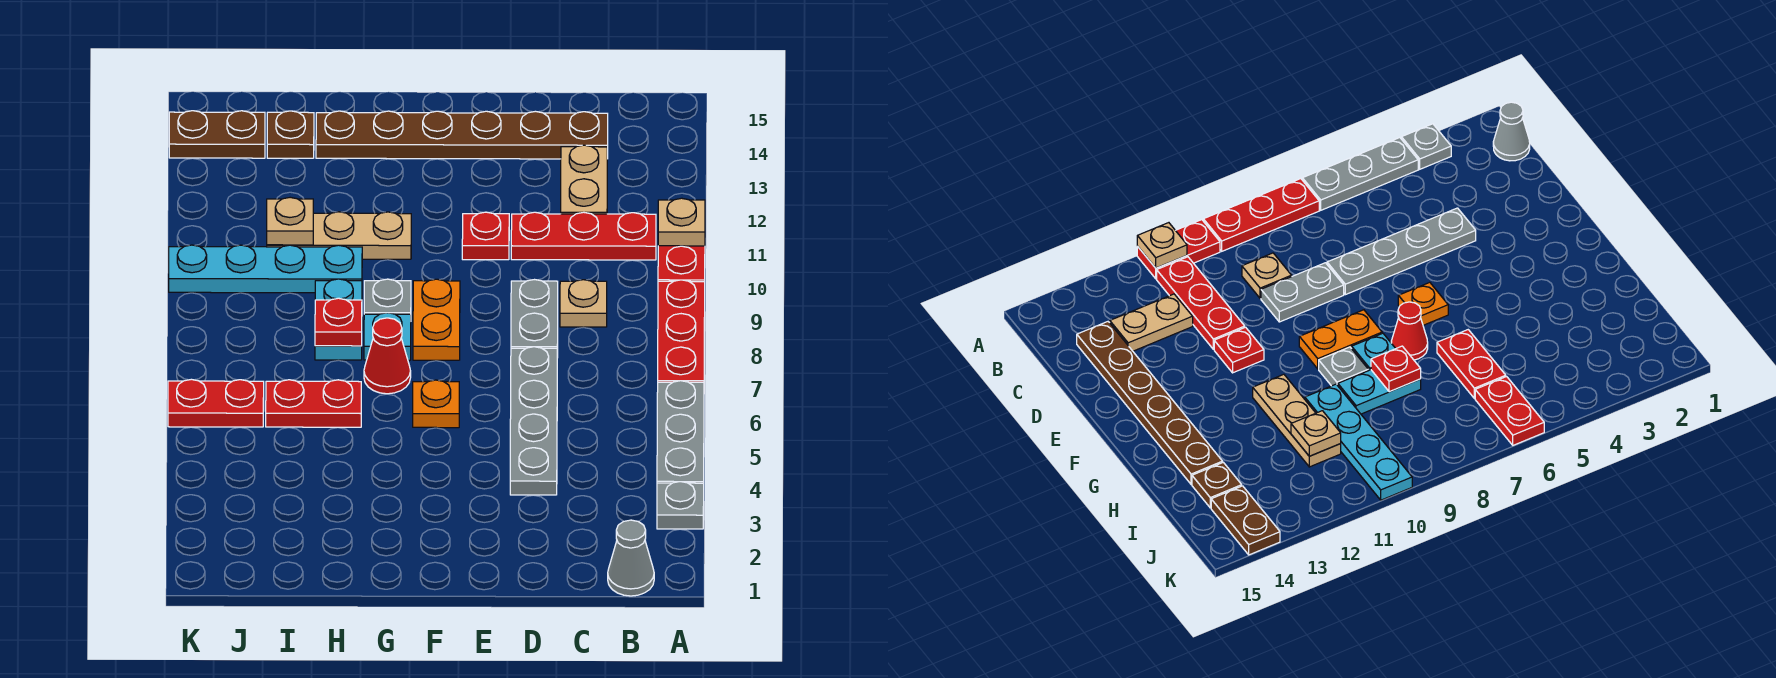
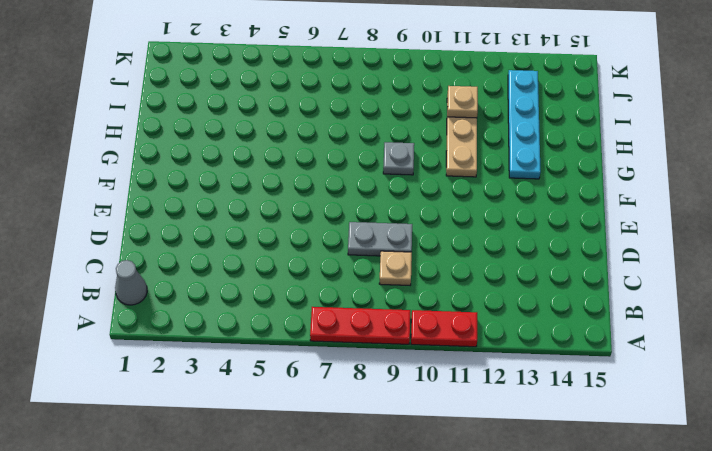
cyan plate G13:J13 level 1 -> cyan plate H10:K10 level 1
none -> grey plate A3 level 1
none -> grey plate A4:A6 level 1
none -> red plate B11:D11 level 1

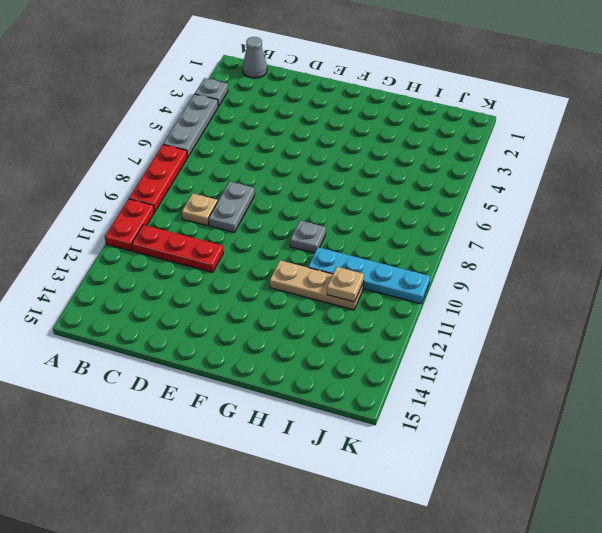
none -> tan plate C12:C13 level 1
none -> brown plate C14:H14 level 1
none -> grey plate D4:D7 level 1

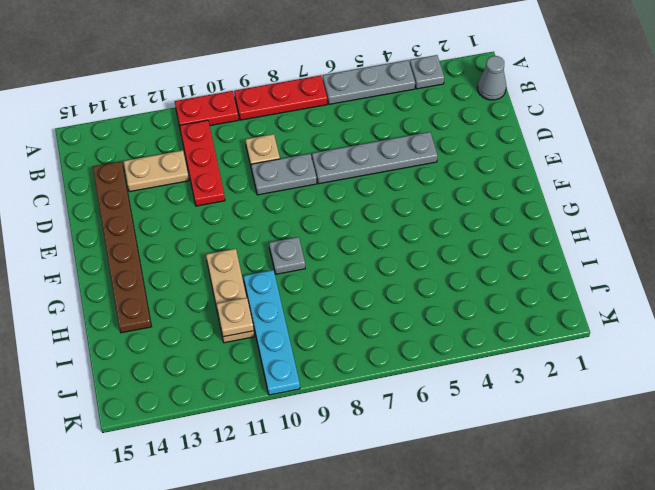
none -> red plate E11 level 1
none -> orange plate F6 level 1
none -> orange plate F8:F9 level 1

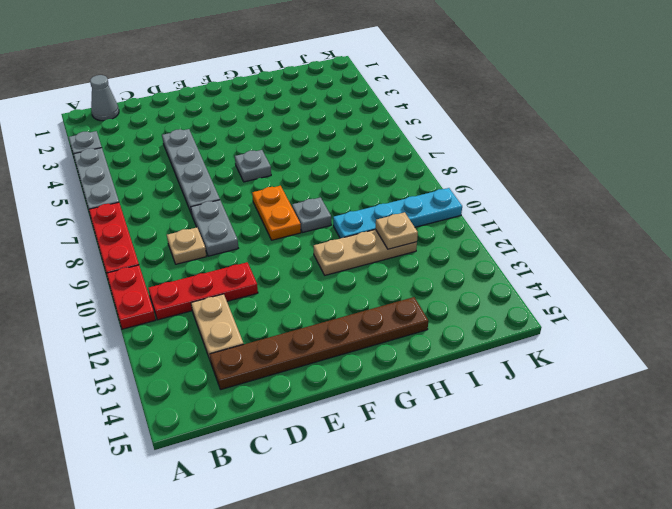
grey plate F6 level 1 -> orange plate F6 level 1
none -> red plate E11 level 1
none -> red cone G7 level 1
none -> cyan plate G8 level 1

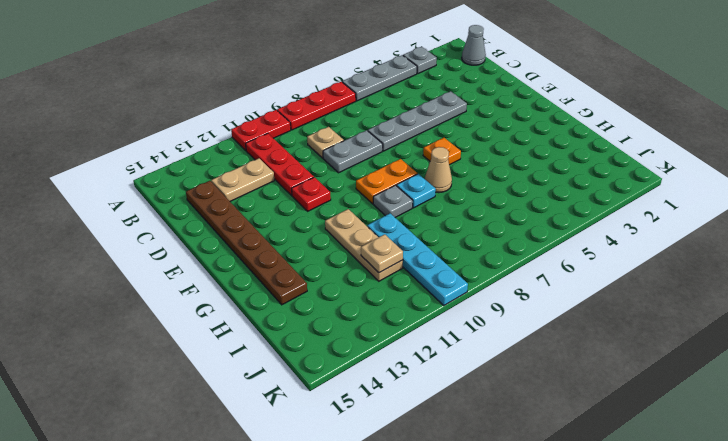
tan cone G7 level 1 -> red cone G7 level 1
none -> red plate H6:I6 level 1
none -> cyan plate H8:H9 level 1
none -> brown plate I14 level 1

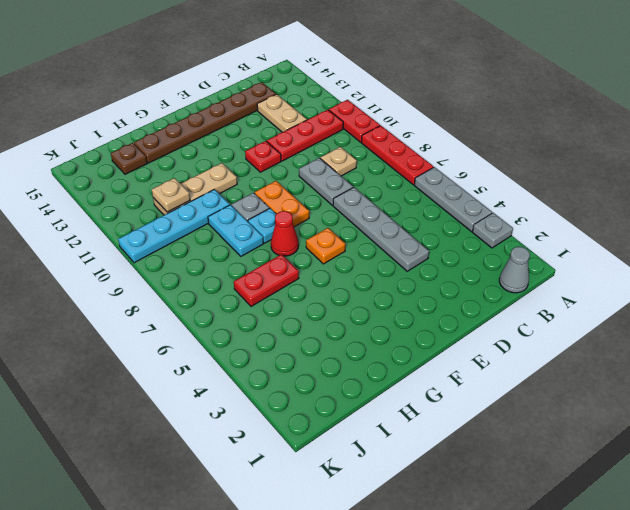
none -> red plate J6:K6 level 1
none -> brown plate J14:K14 level 1
none -> tan plate A11 level 2

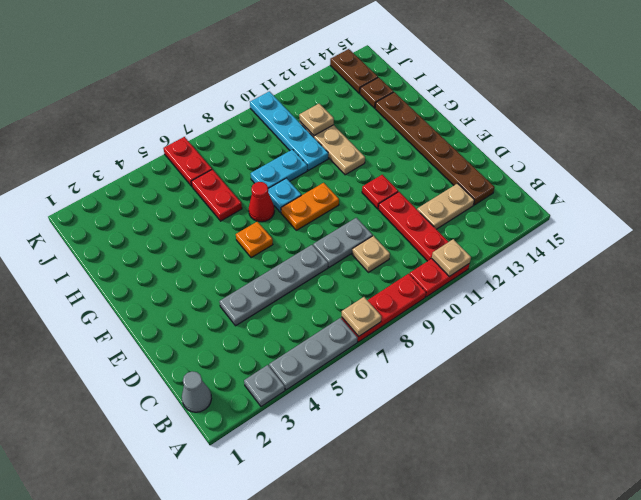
tan plate A7 level 2 -> none
none -> grey plate G9 level 1
none -> red plate H8 level 2

